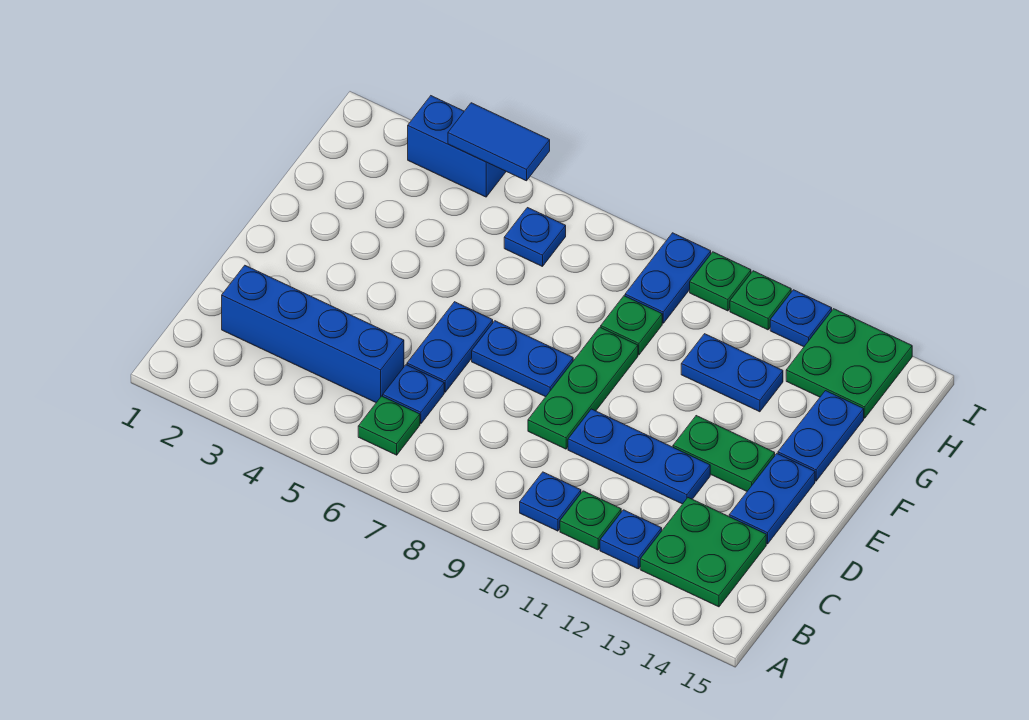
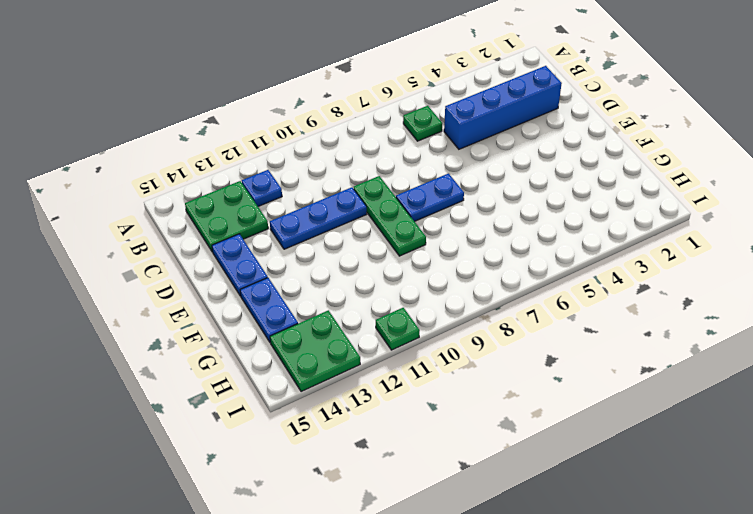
none -> blue plate B10 level 1
none -> green plate B11 level 1
none -> blue plate C6 level 1

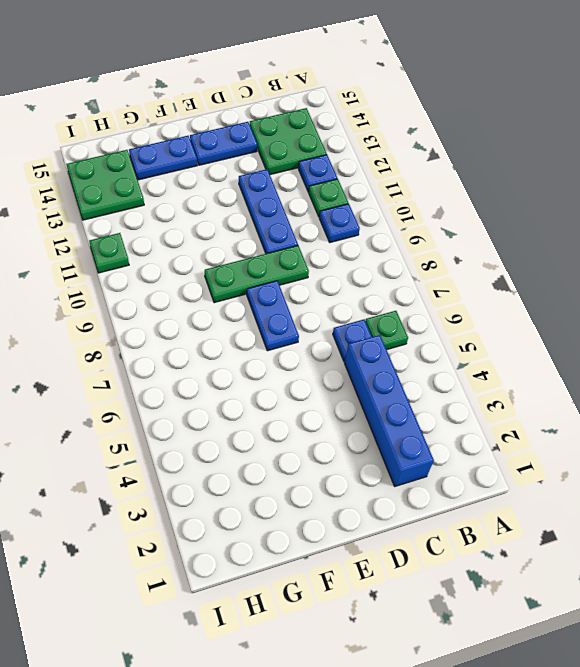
none -> blue plate D6:E6 level 1
none -> green plate E12:E13 level 1
none -> green plate G9 level 1

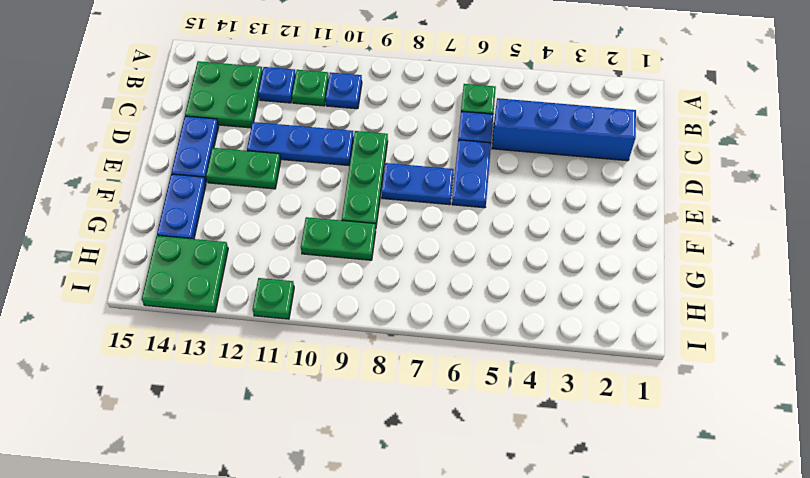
green plate G9:G10 level 1 -> green plate G9 level 1
none -> blue plate G11:G12 level 1
none -> blue plate H6 level 1
none -> blue plate H9:I9 level 1

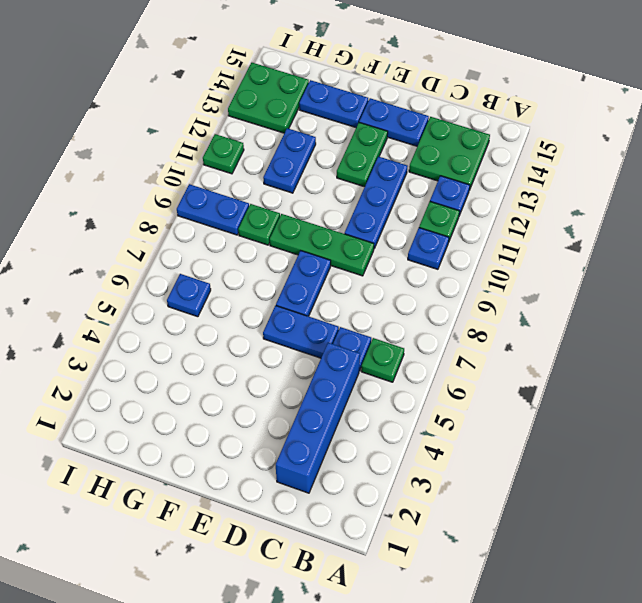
none -> blue brick I3:I4 level 1
none -> green plate I10 level 1
none -> blue plate I12 level 1

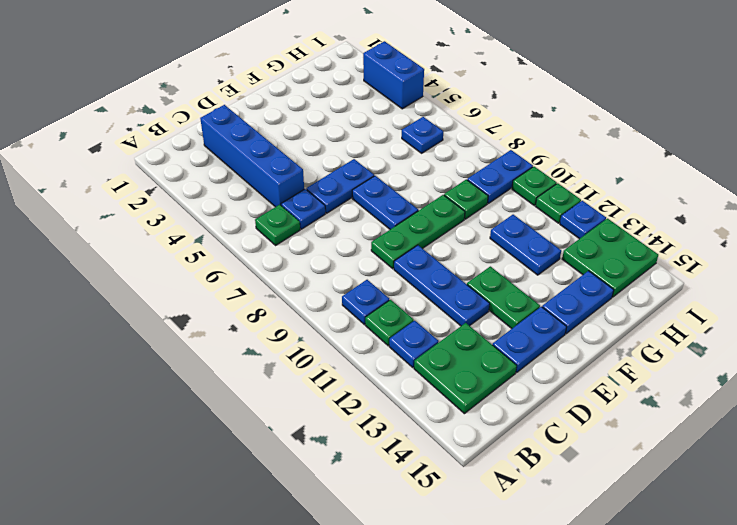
none -> blue tile I4:I5 level 2

